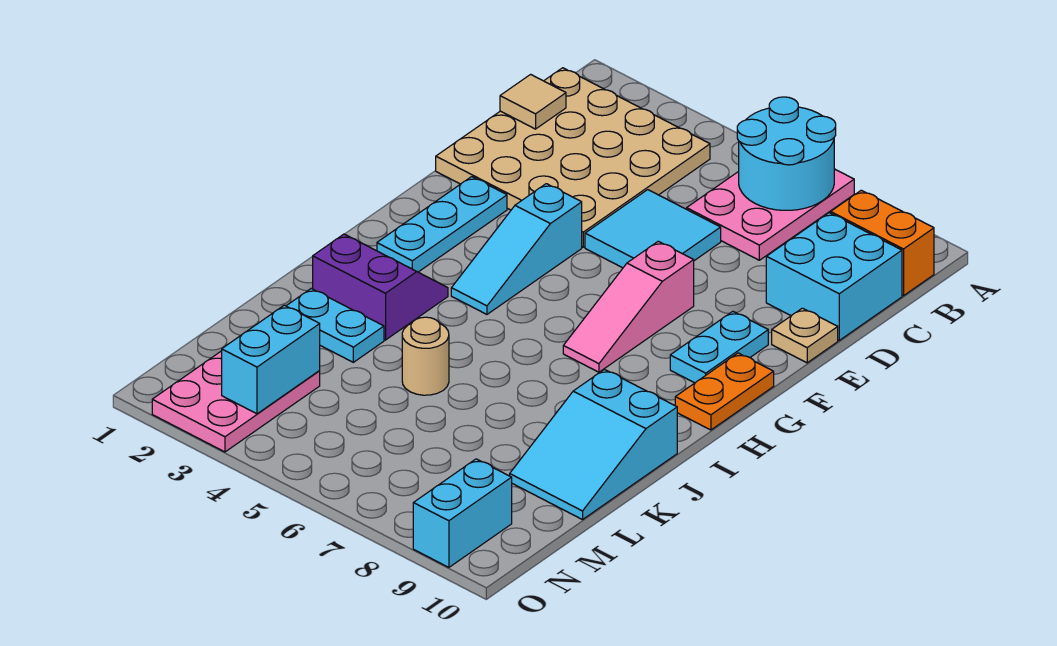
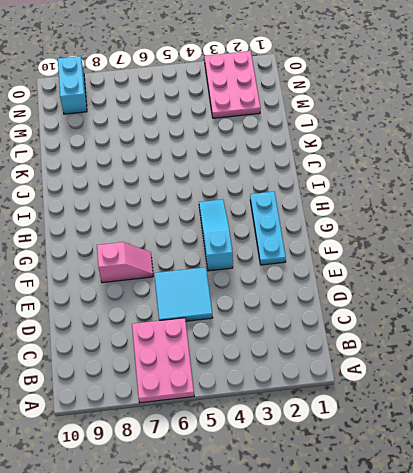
pink slope F7:F8 level 1 top 8 -> pink slope F7:H7 level 1 top F
none -> tan plate B1:E4 level 1
none -> orange brick B9:B10 level 1
none -> cyan brick C9:D10 level 1

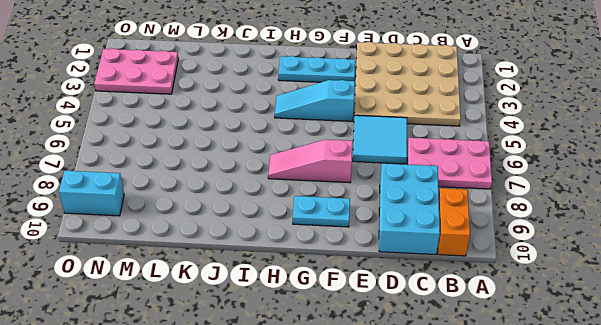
cyan brick C8:D10 level 1 -> cyan brick C9:D10 level 1
none -> tan plate E10 level 1
none -> orange plate G10:H10 level 1
none -> purple slope I2:J3 level 1 top J

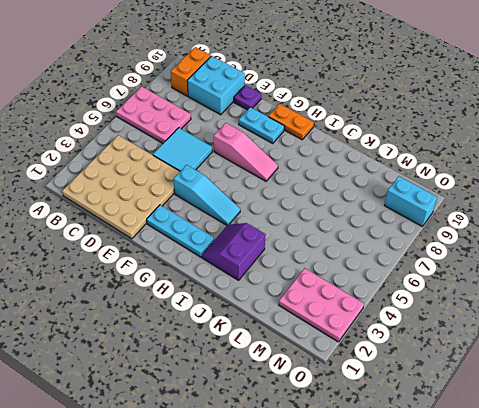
purple plate E10 level 1 -> tan plate E10 level 1
none -> cyan slope J9:L10 level 1 top J
none -> cyan plate K2:K3 level 1
none -> tan round brick K5 level 1

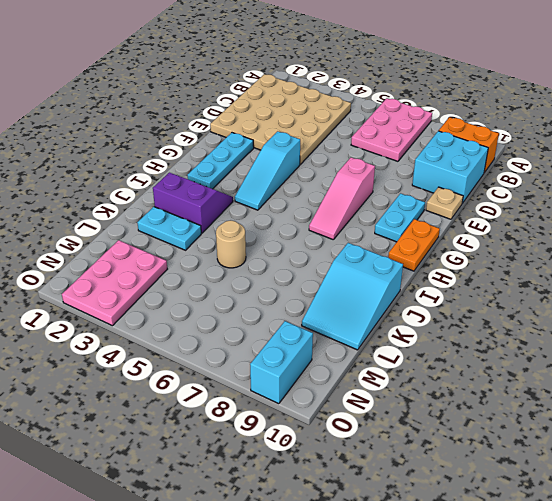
none -> cyan tile D5:E6 level 1
none -> cyan round brick A6:B7 level 2
none -> tan tile C1 level 2

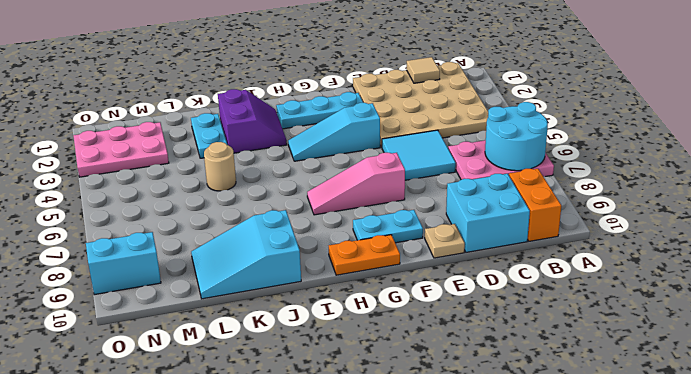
none -> cyan brick M3:N3 level 2

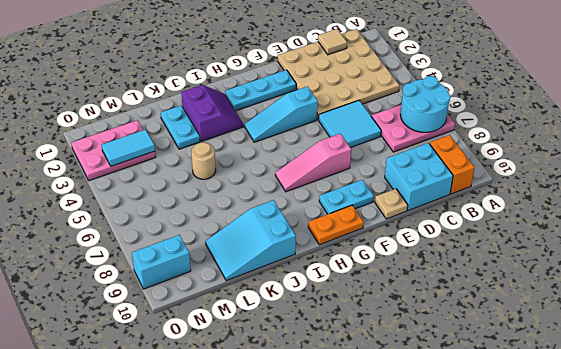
cyan tile M3:N3 level 2 -> cyan brick M3:N3 level 2

